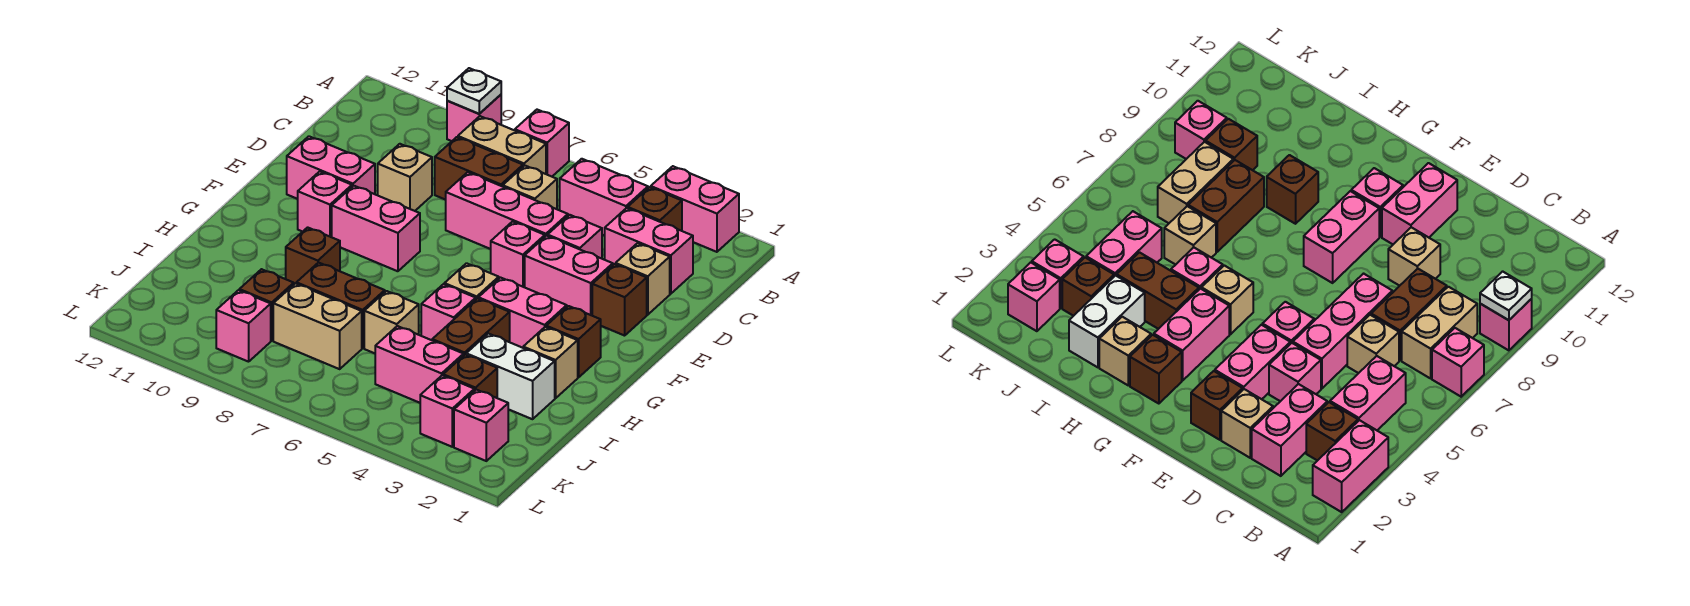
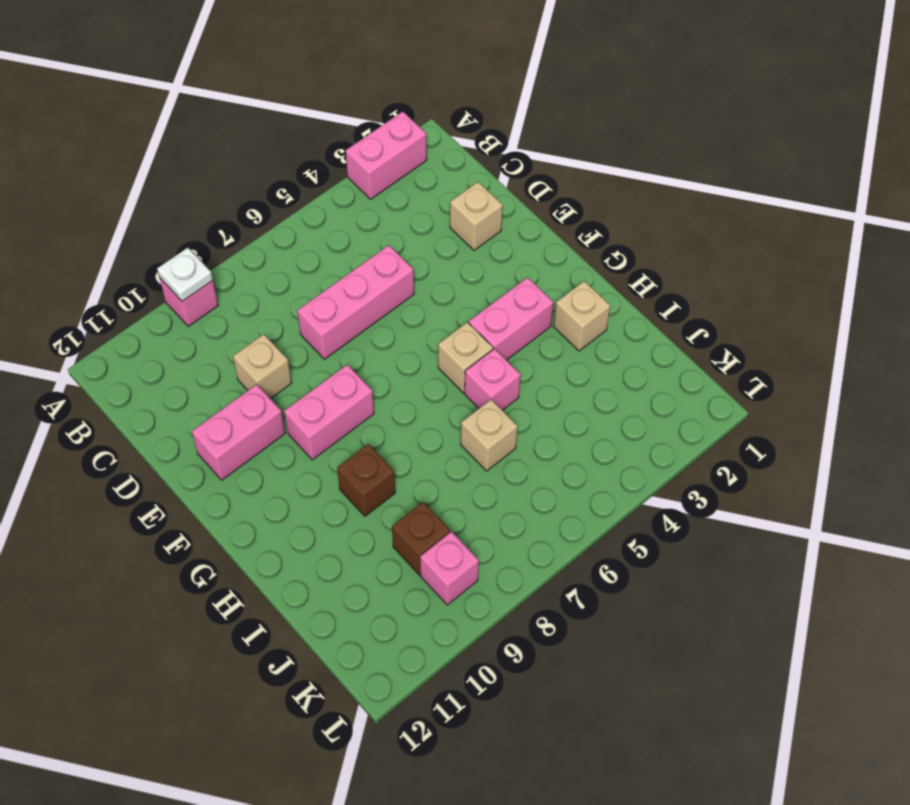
none -> pink brick A7 level 1
none -> brown brick B3 level 1
none -> pink brick B4:B5 level 1
none -> tan brick B7:B8 level 1

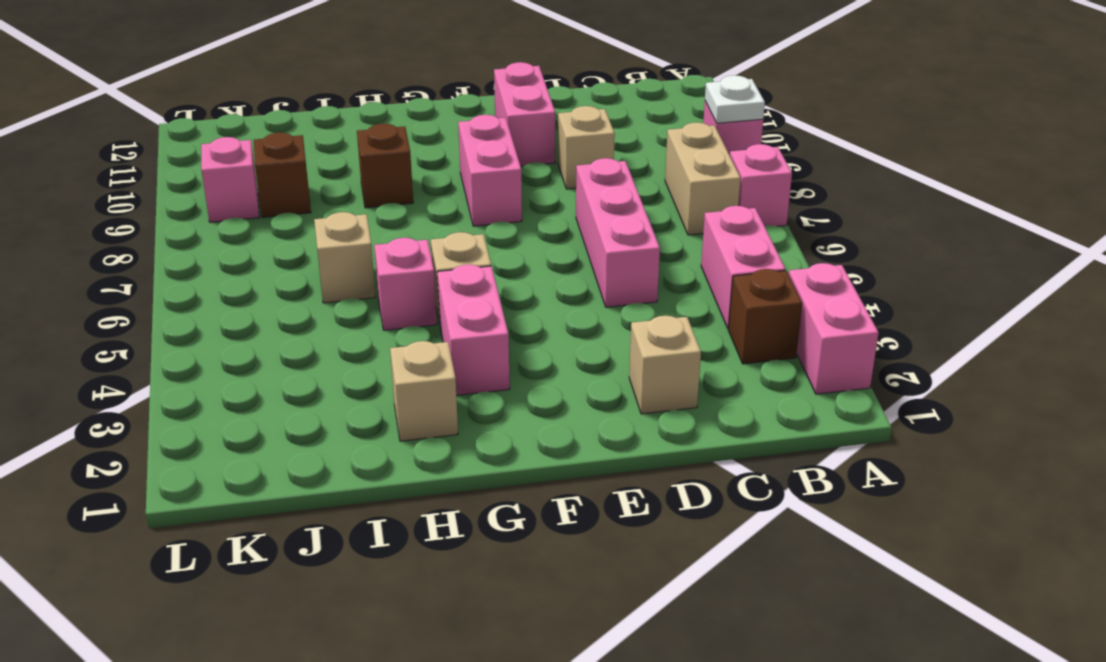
none -> pink brick C2:C3 level 1
none -> tan brick C6 level 1
none -> brown brick C7:C8 level 1
none -> pink brick D4 level 1

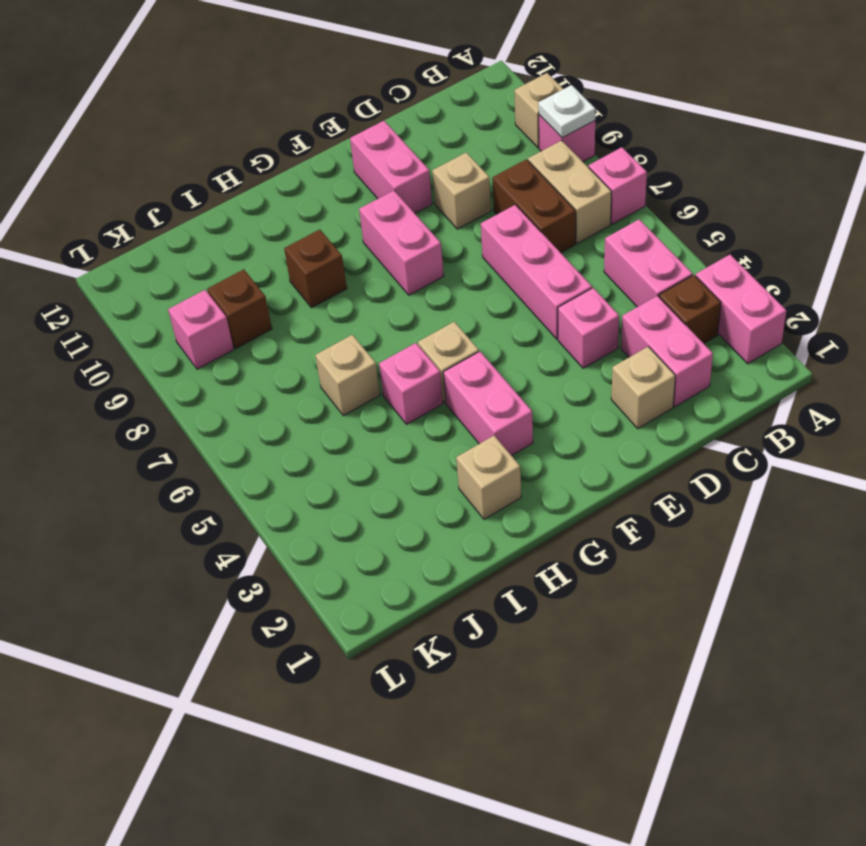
tan brick A10 level 1 -> tan brick C6 level 1
none -> brown brick E2 level 1
none -> pink brick E3:E4 level 1
none -> pink brick E5 level 1
none -> pink brick F10 level 1

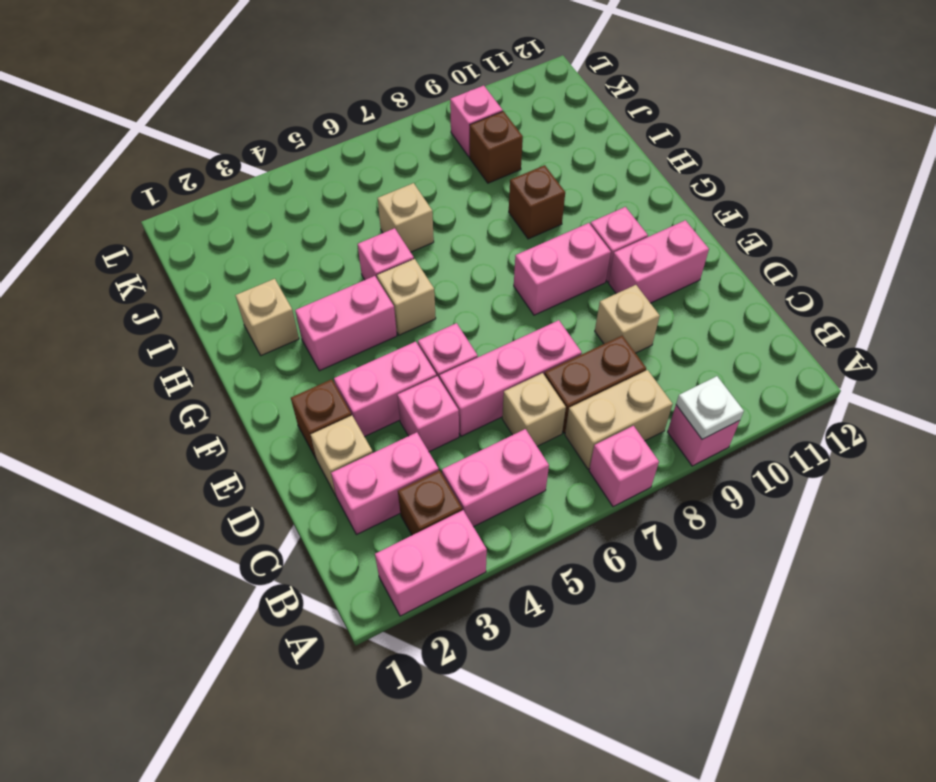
none -> brown brick G2 level 1
none -> brown brick H4:I4 level 1
none -> white brick I2:I3 level 1
none -> brown brick I7:I8 level 1

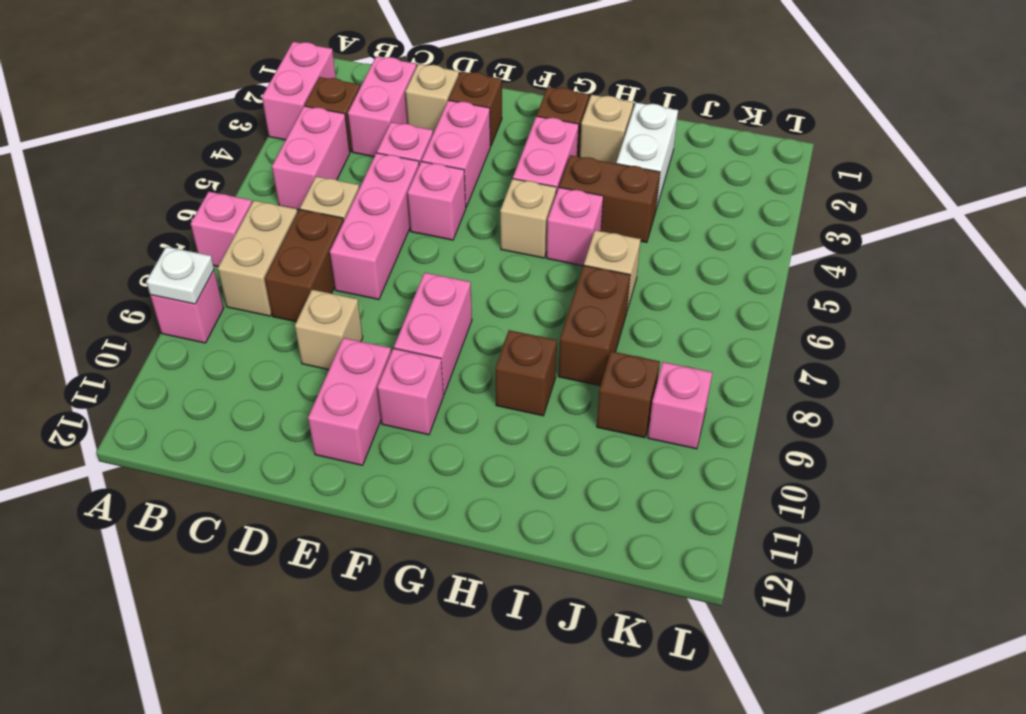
none -> brown brick J3 level 1
none -> pink brick J4:J5 level 1
none -> tan brick J7:J8 level 1
none -> pink brick K2 level 1

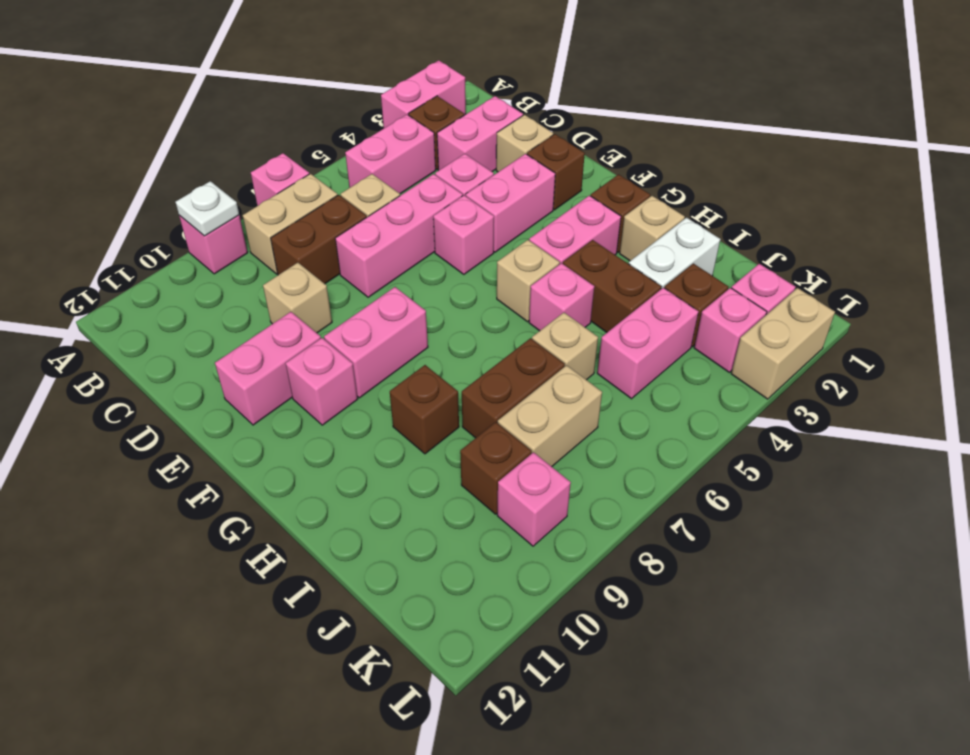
tan brick L2:L3 level 1 -> none

